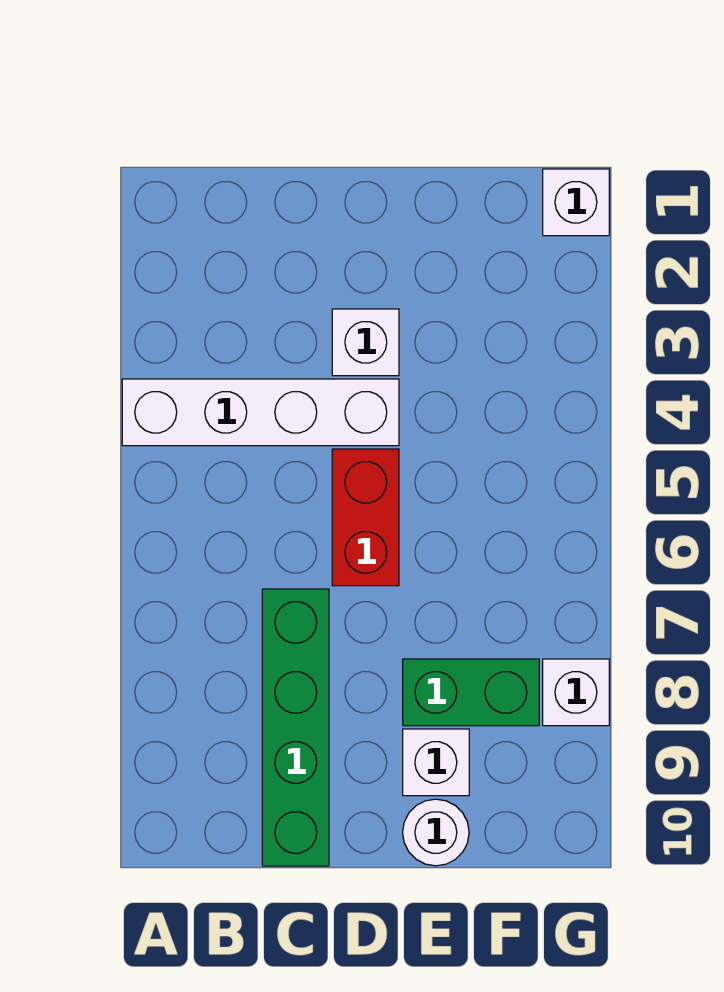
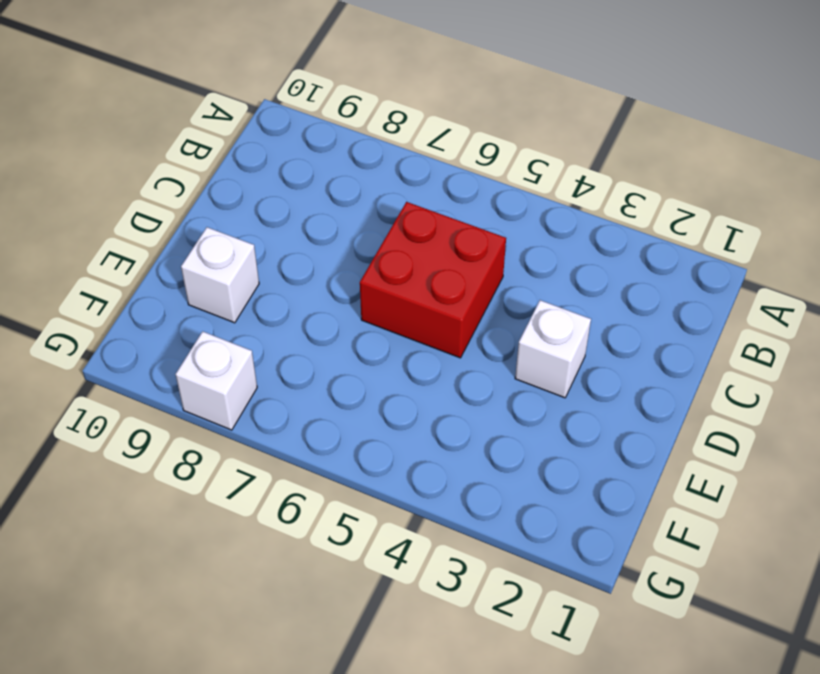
red brick C5:D6 level 1 -> red brick D5:D6 level 1
none -> white brick A4:D4 level 1
none -> green brick C7:C10 level 1

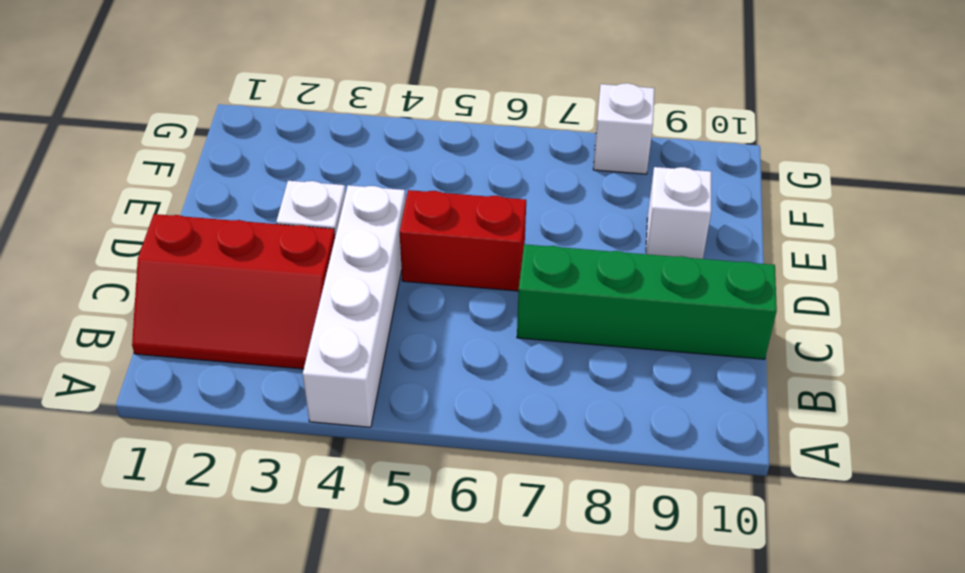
red slope B1:C3 level 1 top C -> none
none -> green brick E8:F8 level 1
none -> white round brick E10 level 1

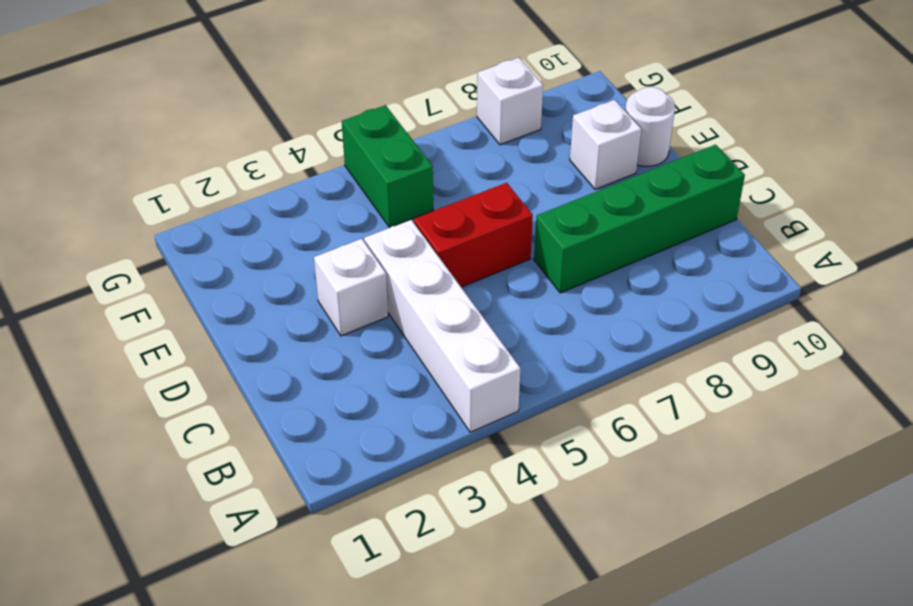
green brick F5:G5 level 1 -> green brick E8:F8 level 1
none -> white brick G1 level 1

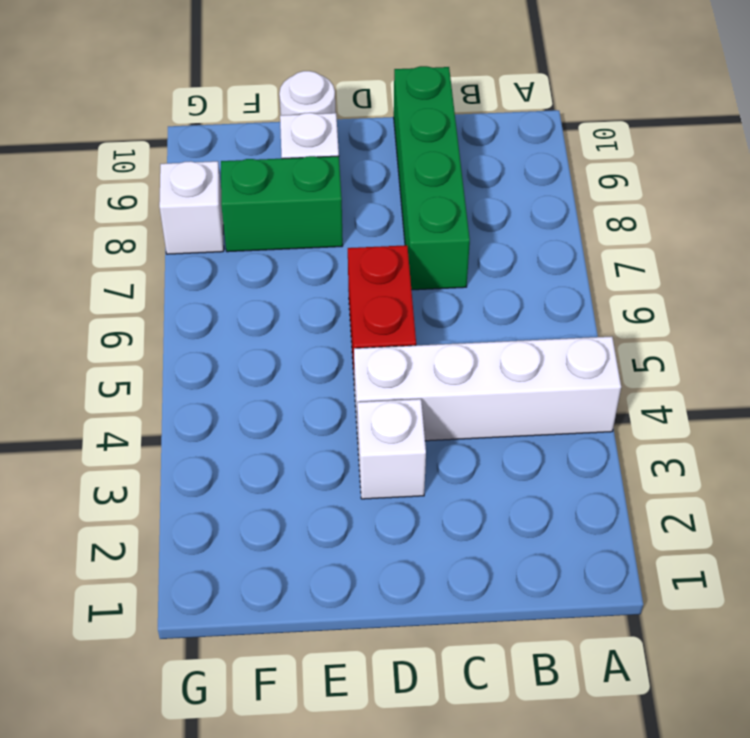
none -> white brick G1 level 1

